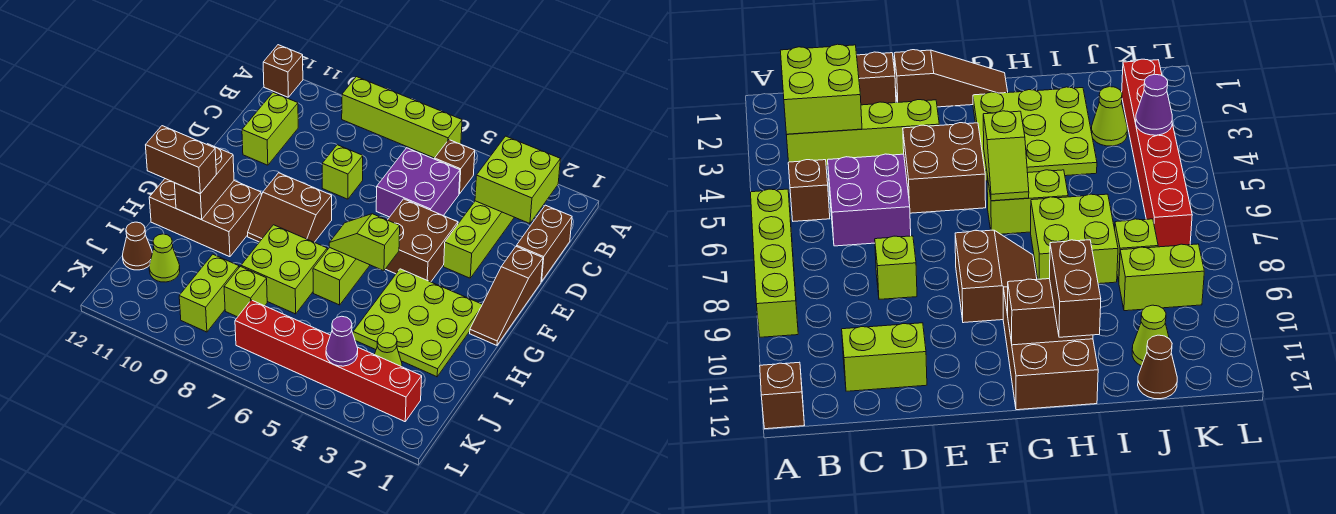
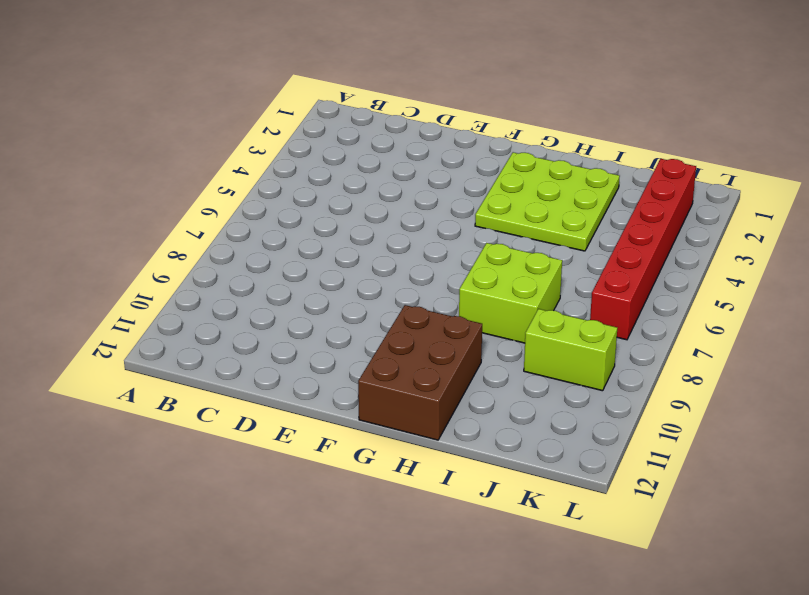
none -> lime brick A6:A9 level 1
none -> brown brick A12 level 1
none -> lime brick B3:E3 level 1

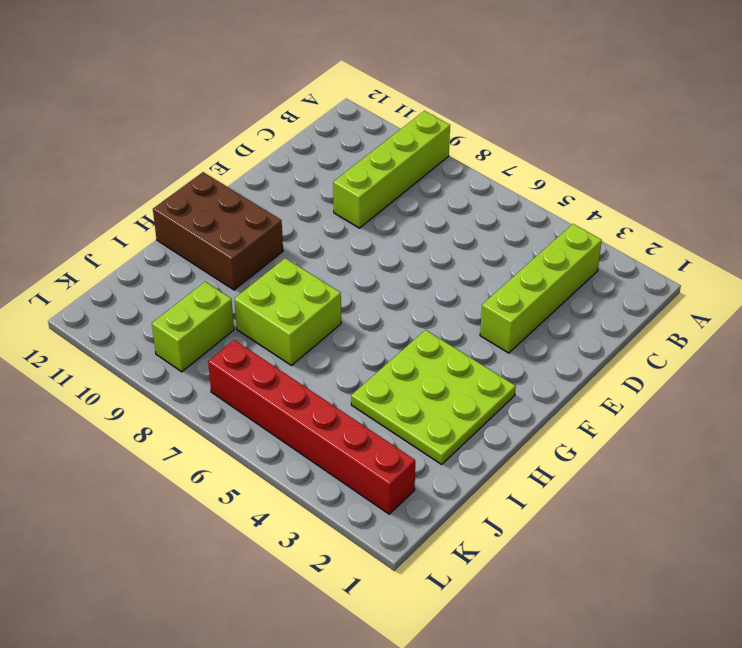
lime brick A9:D9 level 1 -> lime brick A6:A9 level 1
none -> brown brick A12 level 1
none -> brown brick B5 level 1
none -> brown brick C1:D1 level 1

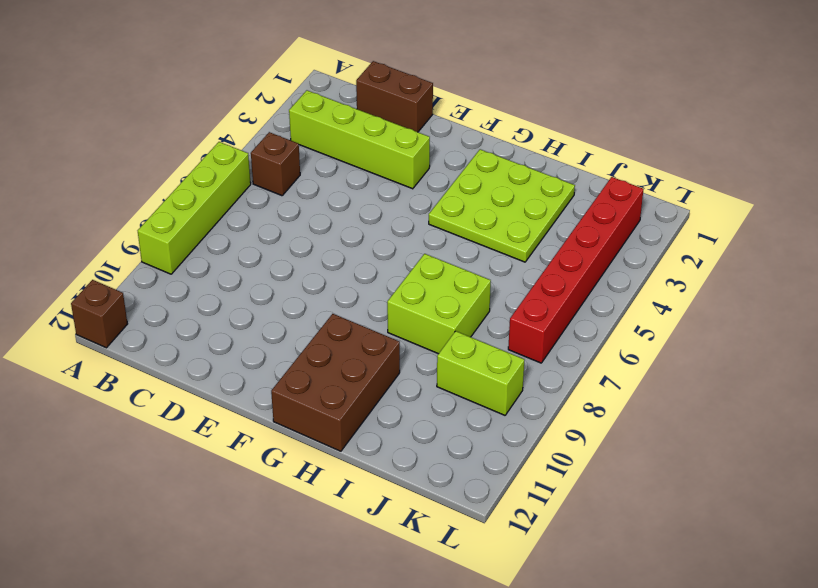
none -> purple brick C5:D6 level 1
none -> lime brick C11:D11 level 1
none -> lime brick D8 level 1

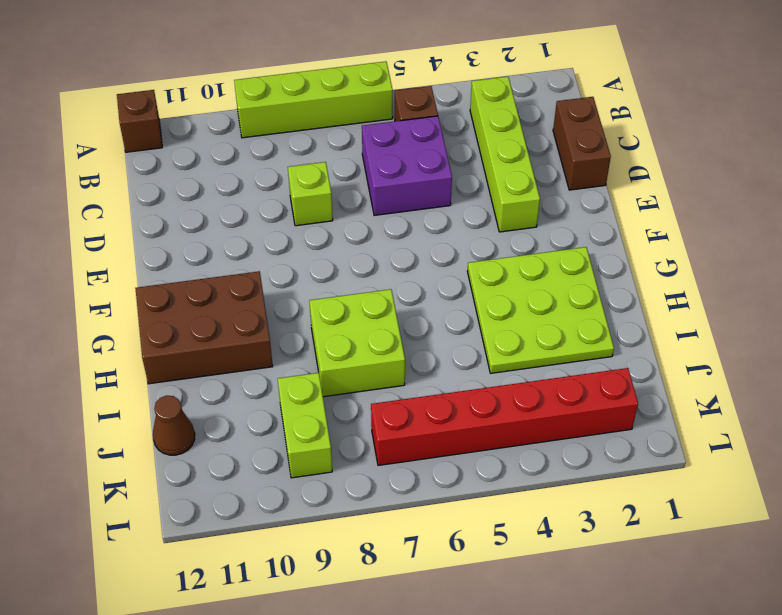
none -> lime brick C11:D11 level 1
none -> brown slope E1:G1 level 1 top E
none -> brown brick E4:F5 level 1

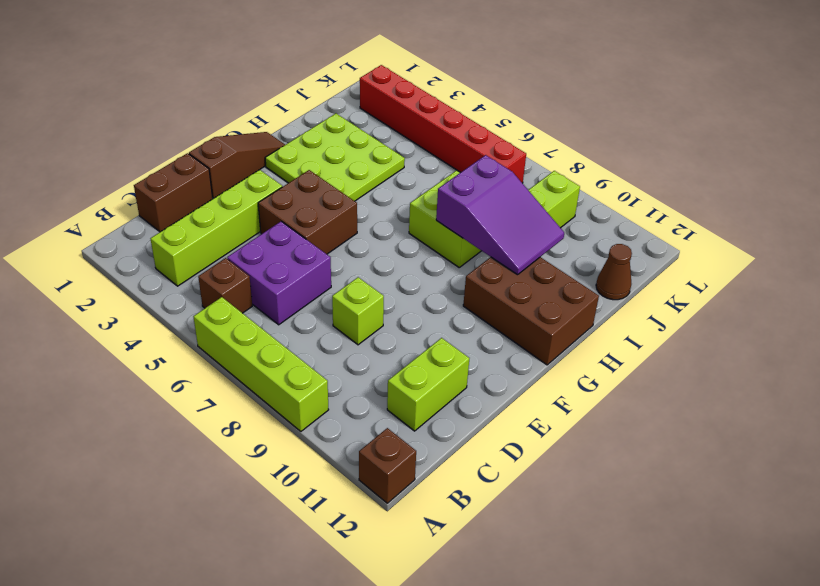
purple slope H8:I10 level 2 top 8 -> none
none -> brown slope F8:G9 level 1 top F
none -> lime brick G6:H6 level 1
none -> lime cone J3 level 1

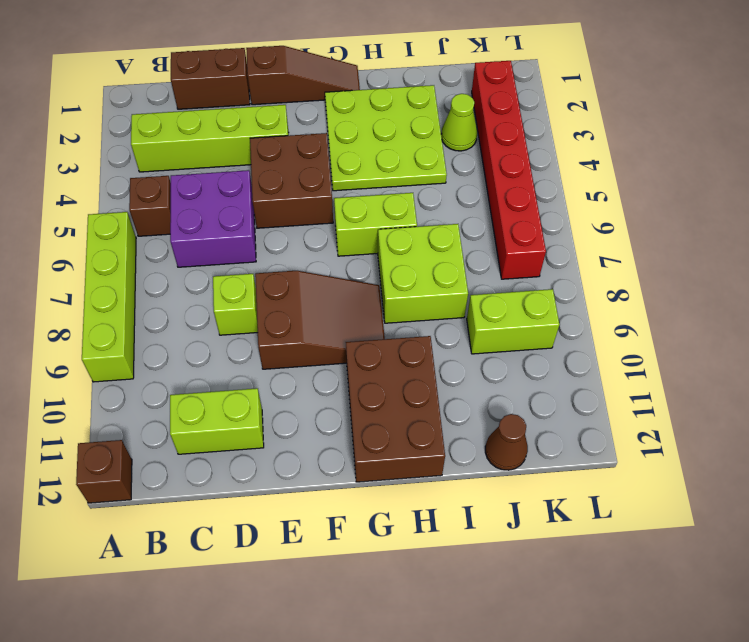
brown slope E8:G9 level 1 top E -> brown slope F8:G9 level 1 top F
none -> lime brick J8 level 1
none -> lime cone J11 level 1
none -> lime brick B2:C3 level 2

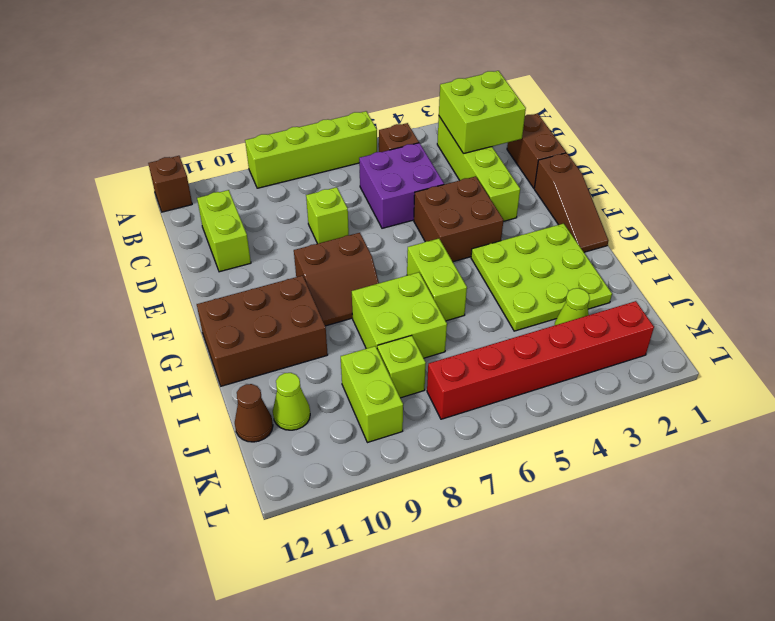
none -> lime slope G5:G6 level 2 top 5
none -> brown brick G11:H11 level 2
none -> purple cone K4 level 2

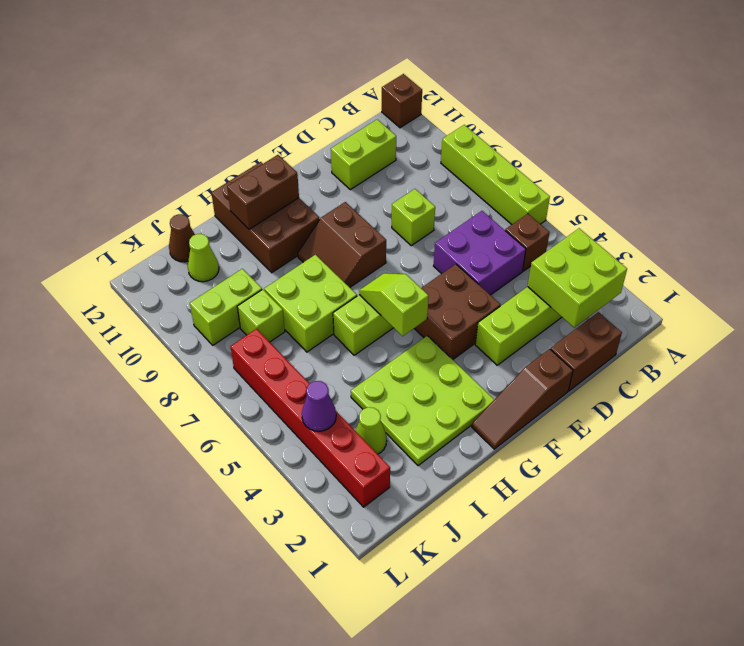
none -> brown brick H11:H12 level 3

